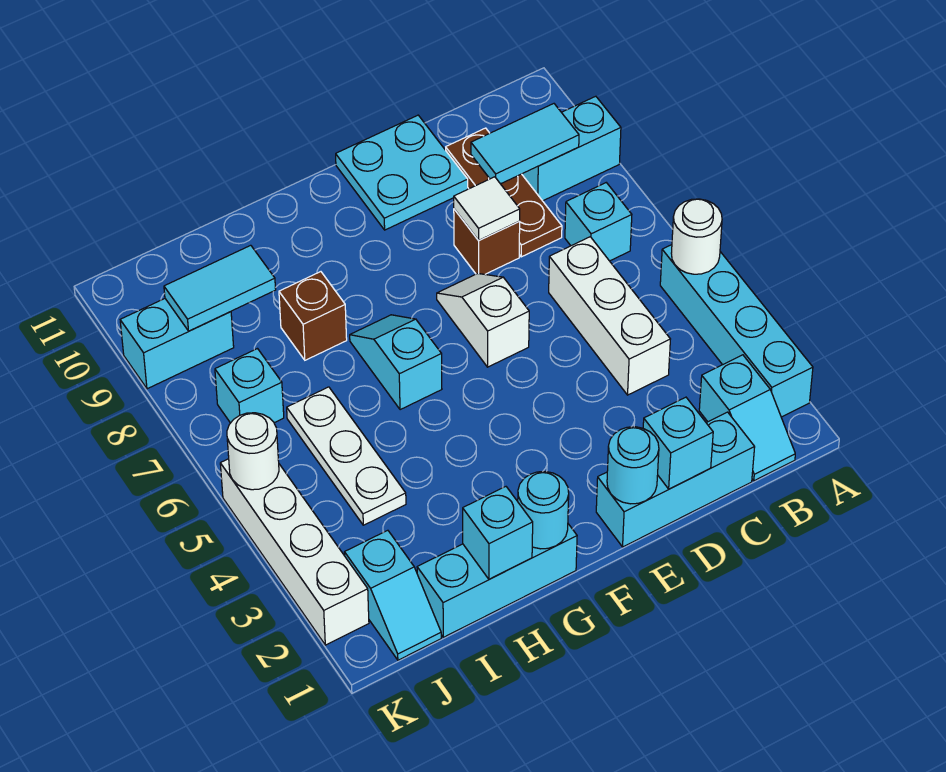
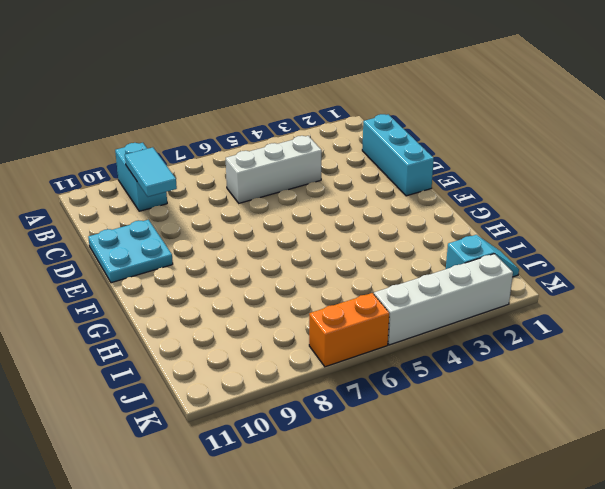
orange brick K6:K7 level 1 -> none
none -> cyan brick A2:A5 level 1
none -> cyan slope B1:B2 level 1 top 2
none -> cyan brick B7 level 1

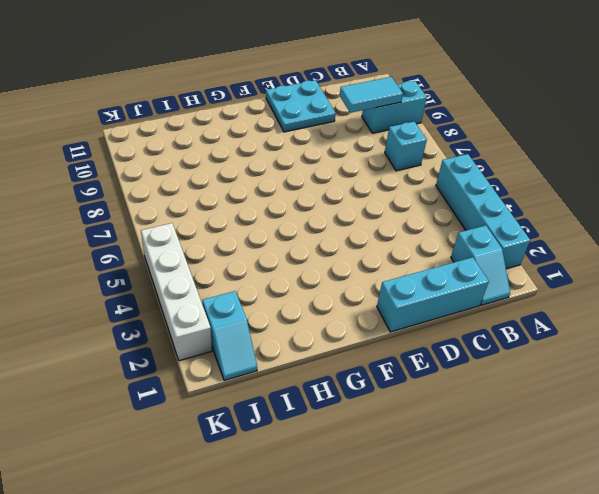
none -> white brick C4:C6 level 1
none -> brown plate C8:C10 level 1
none -> brown brick D8 level 1

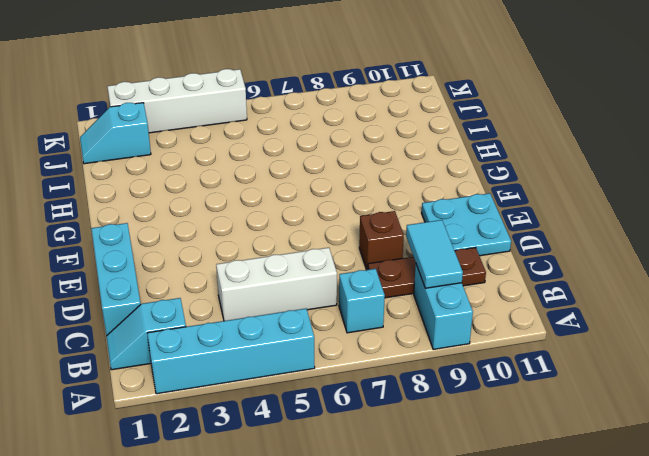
none -> white slope E6:E7 level 1 top 6
none -> cyan brick G1:I1 level 1
none -> cyan slope G6:G7 level 1 top 6

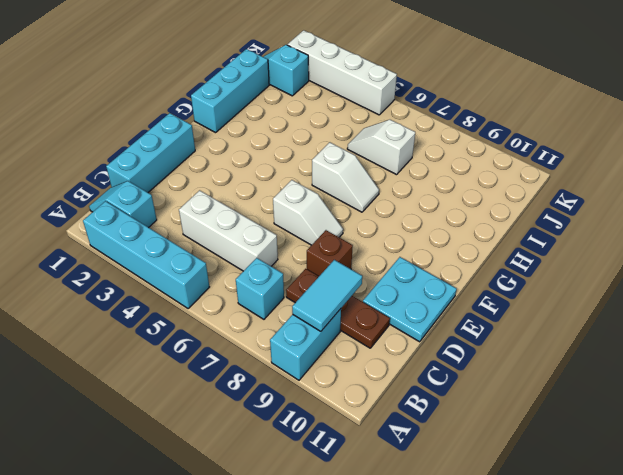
white slope G6:G7 level 1 top 6 -> cyan slope G6:G7 level 1 top 6
white slope I6:I7 level 1 top 7 -> white plate I4:I6 level 1
none -> brown brick H8 level 1
none -> cyan brick J7 level 1
none -> cyan brick J9:K9 level 1

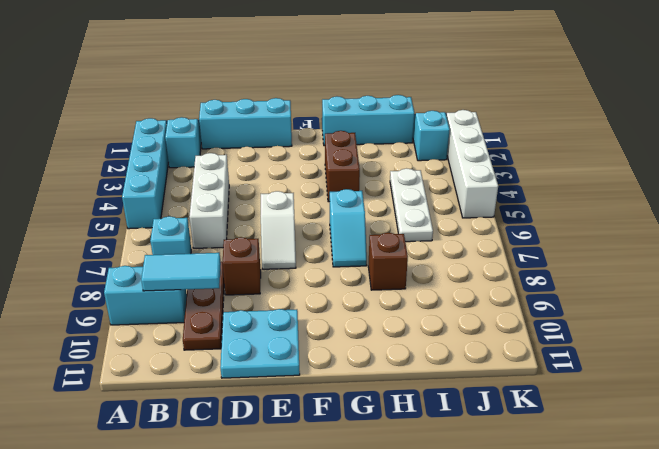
brown brick G3:G4 level 1 -> none
none -> cyan brick J7 level 1
none -> cyan brick J9:K9 level 1
none -> white round brick A5 level 2

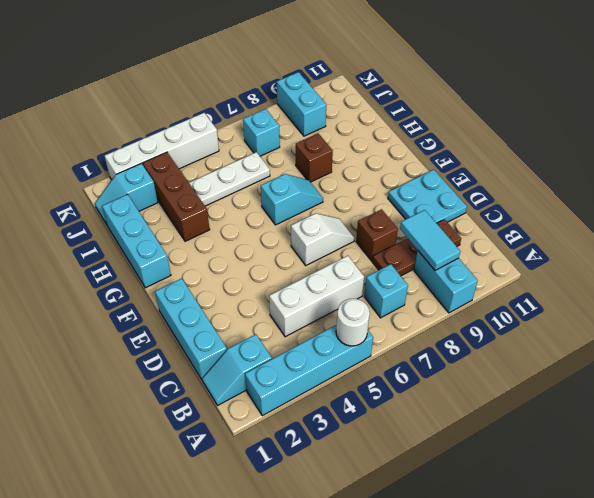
brown brick H3:J3 level 1 -> none
none -> cyan brick D1 level 2
none -> white tile D8 level 2
none -> cyan round brick E1 level 2

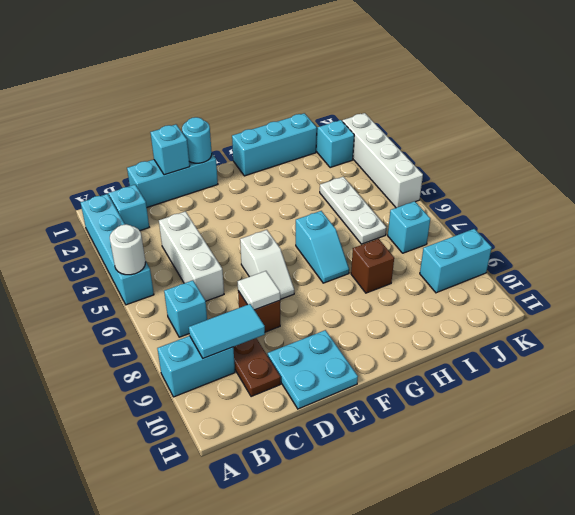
none -> cyan round brick G1 level 2
none -> cyan brick H1 level 2
none -> cyan tile I9:J9 level 2

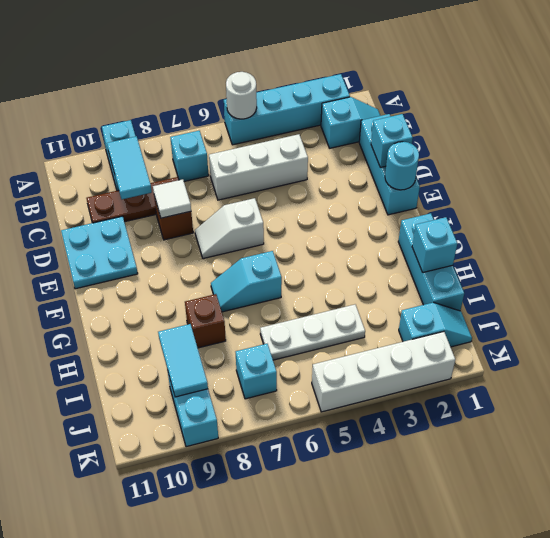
none -> cyan round brick G1 level 2
none -> white round brick K5 level 2

